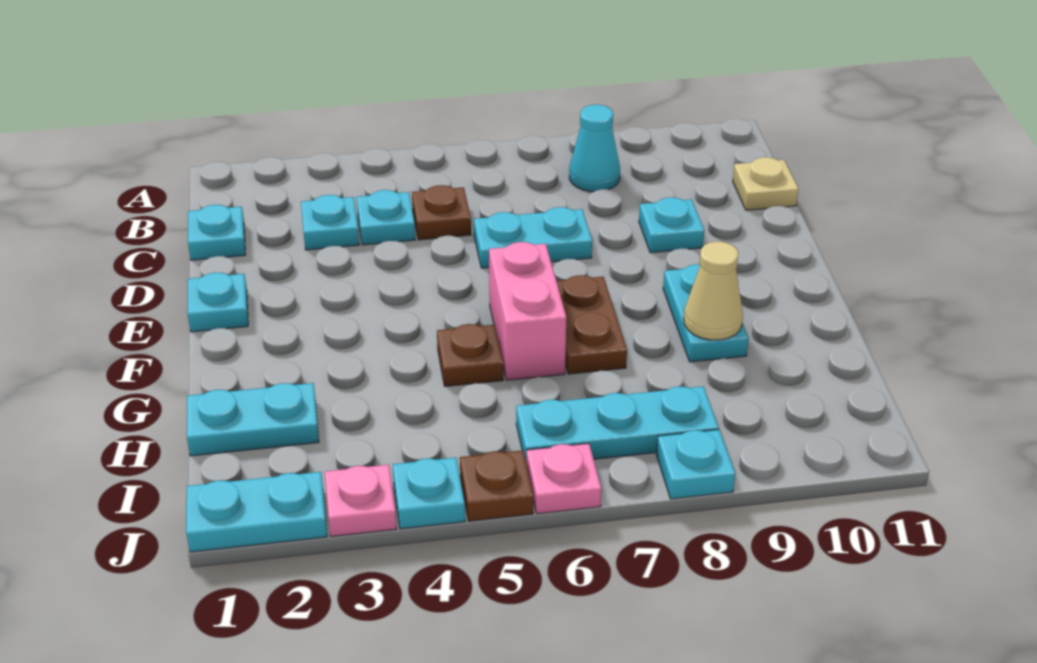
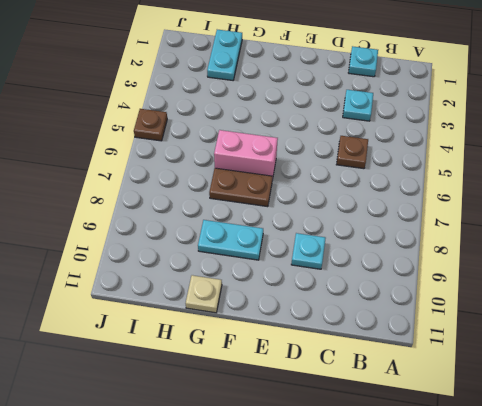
tan plate G11 level 1 -> tan plate C11 level 1
none -> cyan cone B8 level 1
none -> cyan plate C4 level 1
none -> cyan plate D6:D7 level 1

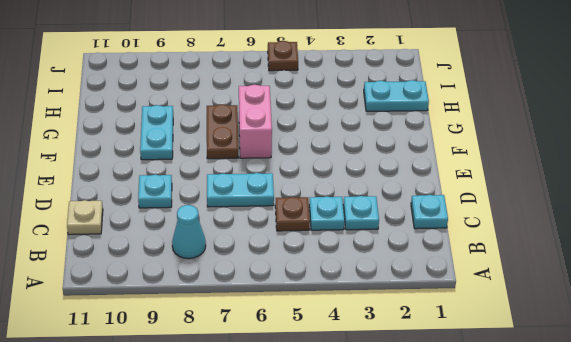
none -> cyan plate E1 level 1
none -> brown plate G5 level 1
none -> cyan plate I6:I8 level 1

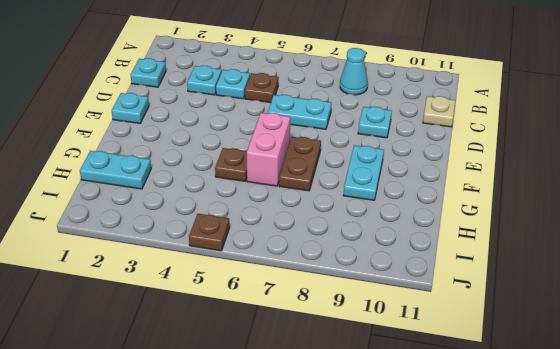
none -> cyan plate I6:I8 level 1
none -> cyan plate J1:J2 level 1
none -> pink plate J3 level 1

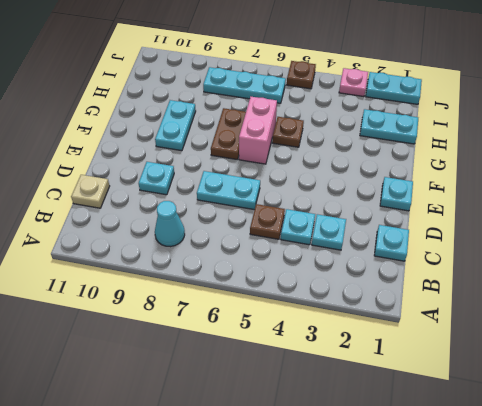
none -> cyan plate J4 level 1
none -> pink plate J6 level 1
none -> cyan plate J8 level 1

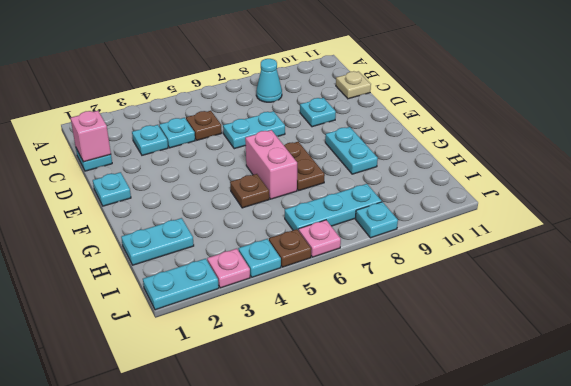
pink brick C1 level 2 -> none
none -> tan cone G9 level 2

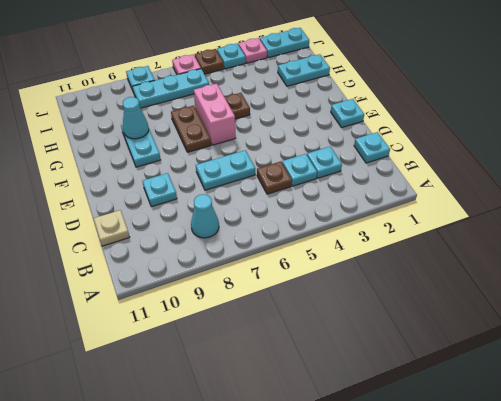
cyan cone G9 level 2 -> tan cone G9 level 2

